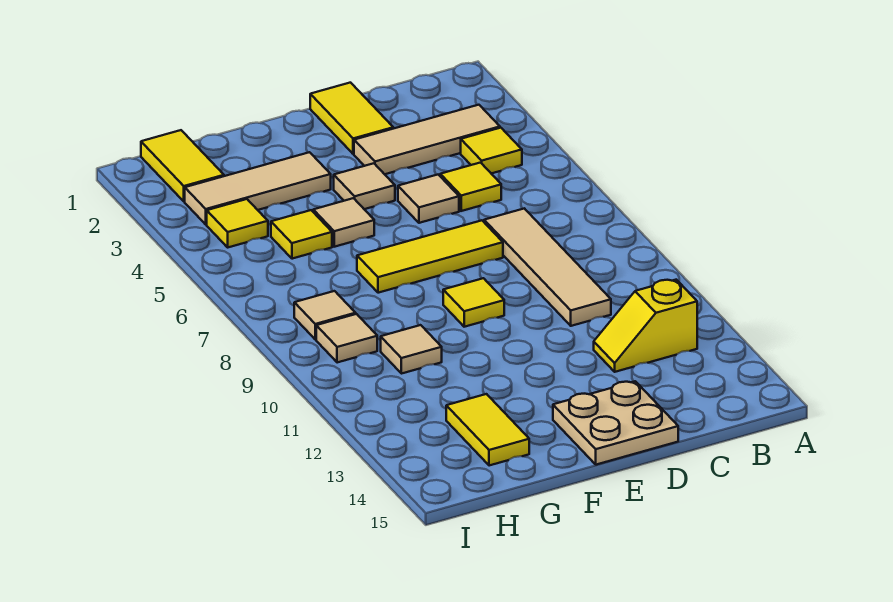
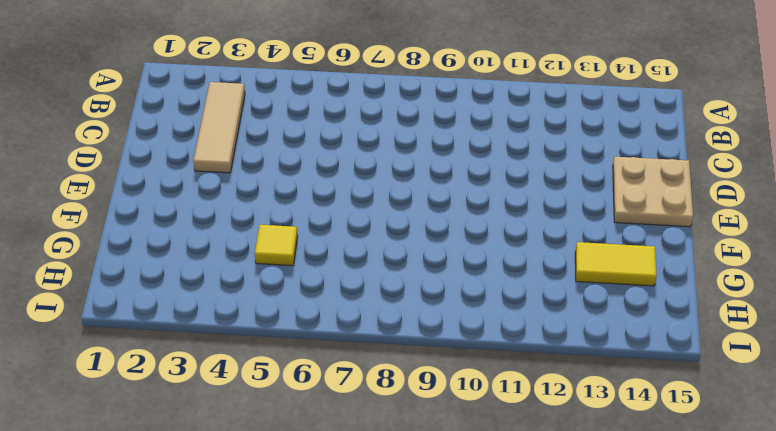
none -> yellow tile B4 level 1
none -> yellow slope B12:C12 level 1 top B
none -> yellow tile C5 level 1

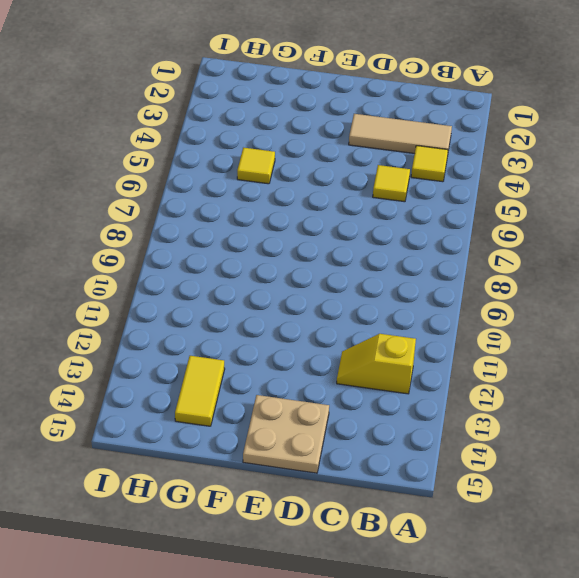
none -> tan tile C7:C10 level 1
none -> yellow tile D1:D2 level 1
none -> tan tile D5 level 1

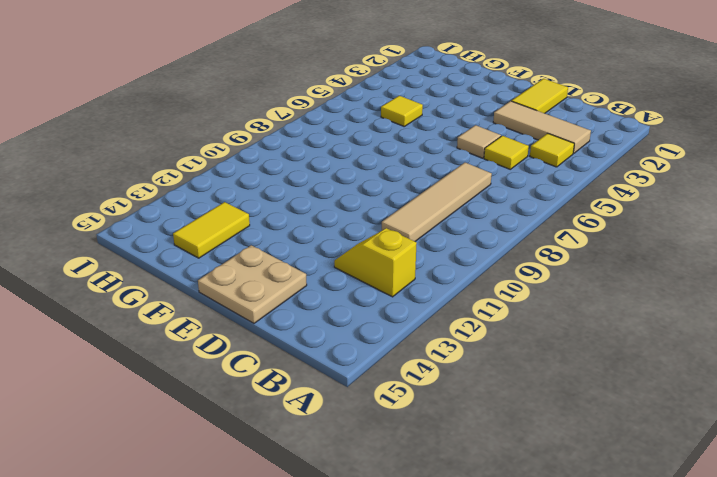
none -> yellow tile D7:F7 level 1
none -> tan tile E4 level 1
none -> yellow tile E9 level 1

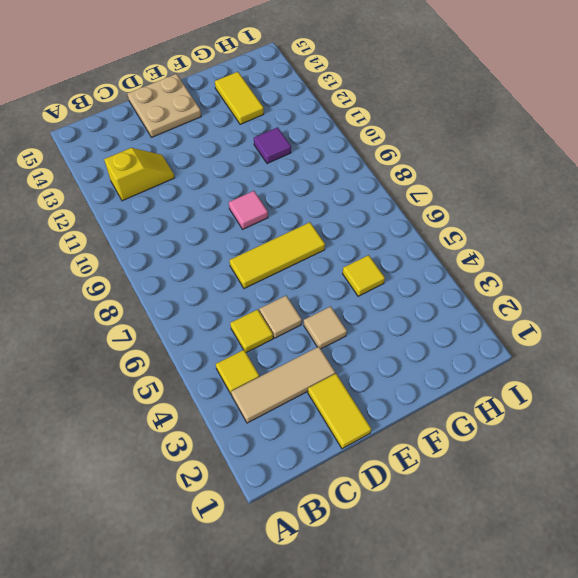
pink tile E9 level 1 -> yellow tile E9 level 1
purple tile G11 level 1 -> none
none -> tan tile C7:C10 level 1
none -> tan tile F3:H3 level 1
none -> tan tile F5 level 1

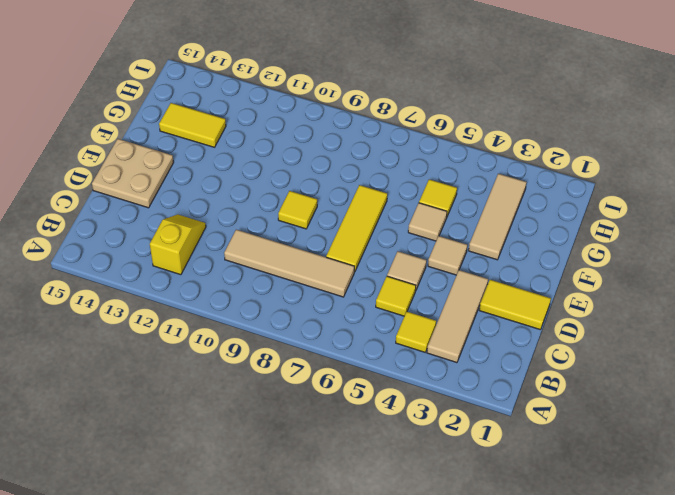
none -> tan tile G10 level 1
none -> yellow tile H1:H2 level 1
none -> yellow tile H4 level 1

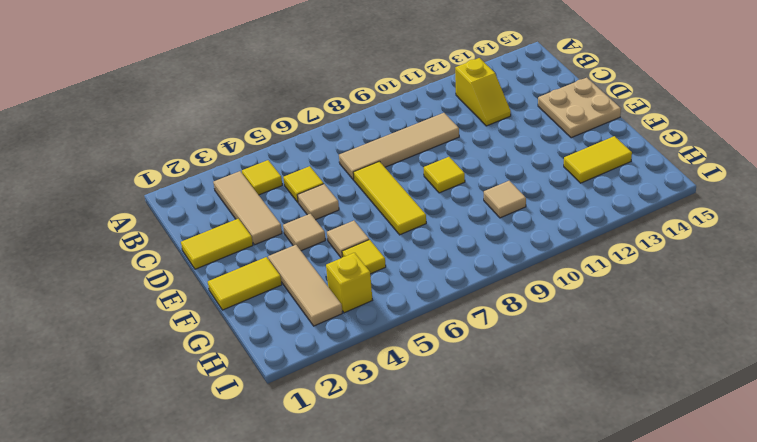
yellow tile F1:F2 level 1 -> yellow tile H1:H2 level 1
yellow brick H4 level 1 -> yellow tile H4 level 1
none -> tan tile H8 level 1
none -> tan tile H9 level 1

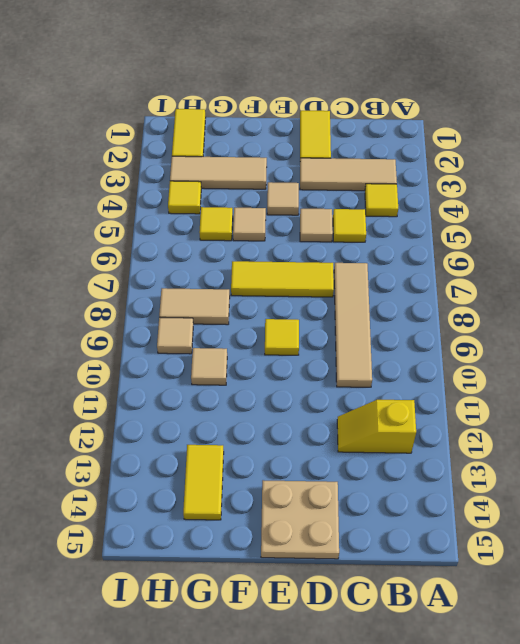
tan tile G8:H8 level 1 -> tan tile H8 level 1

